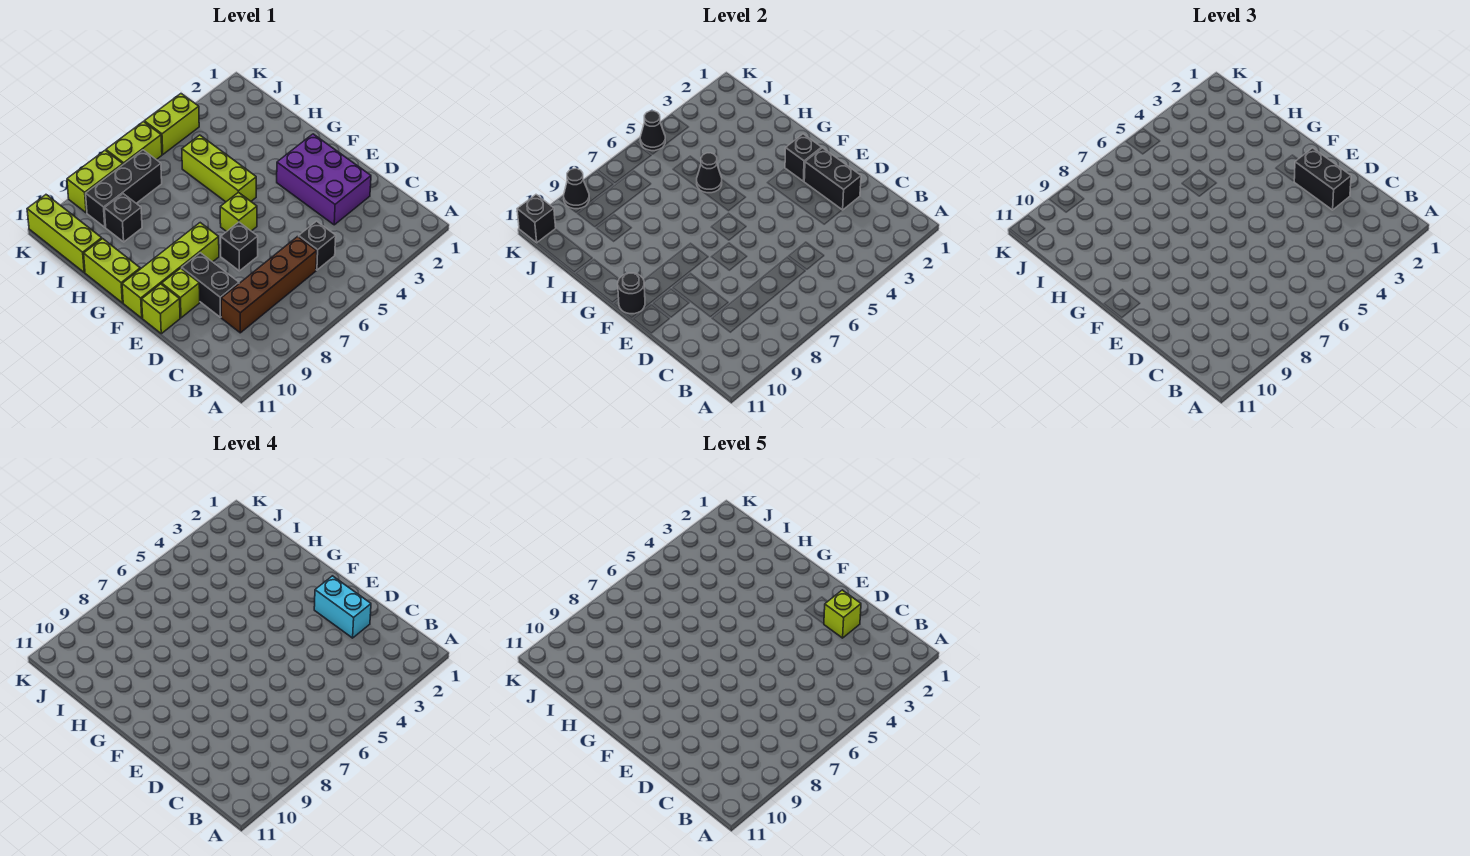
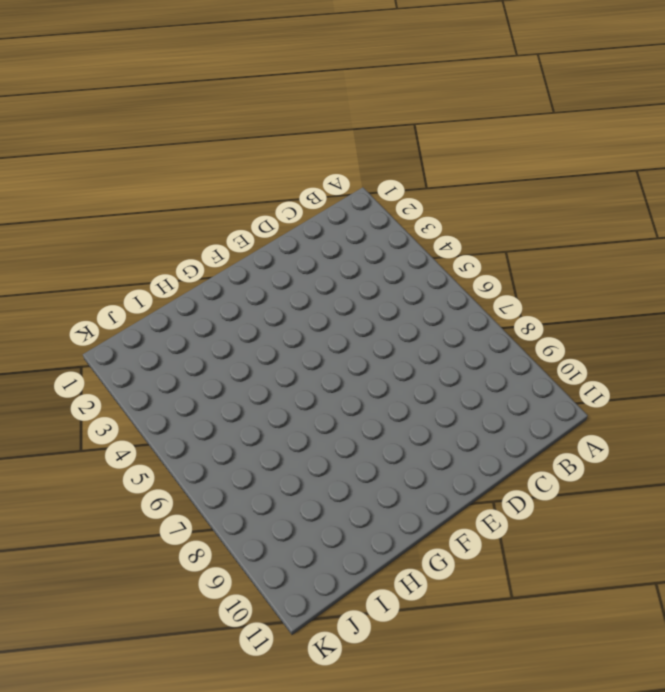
none -> black brick C5 level 1
none -> brown brick C6:C9 level 1
none -> purple brick D2:F3 level 1

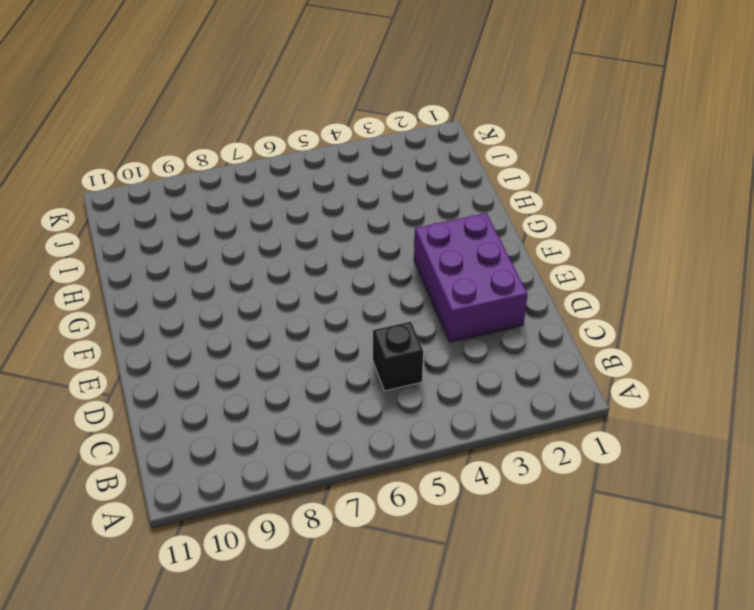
none -> brown brick C6:C9 level 1
none -> black brick D9:E9 level 1
none -> black brick E7 level 1

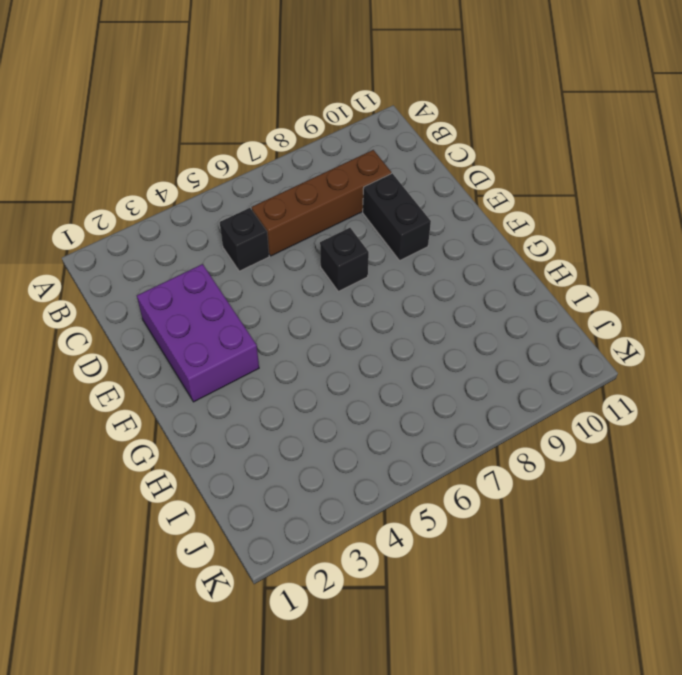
none -> lime brick E10 level 1
none -> lime brick E11 level 1
none -> lime brick F6 level 1

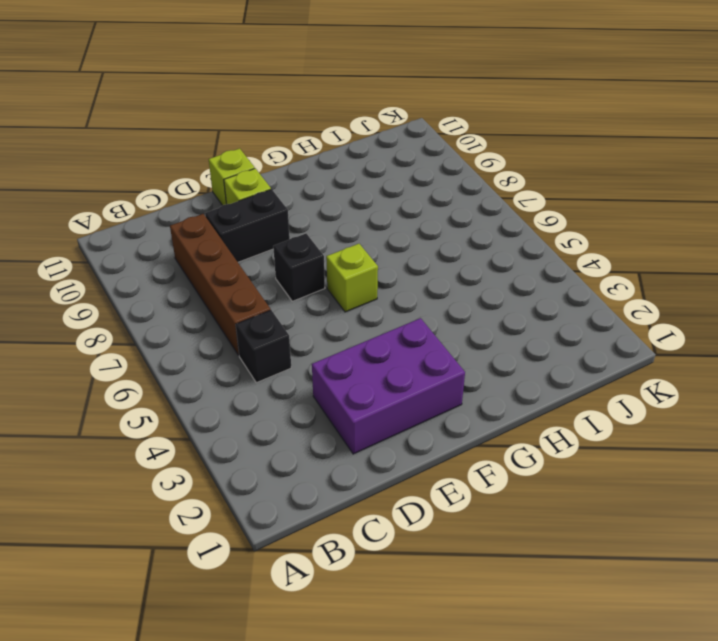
none -> lime brick F8:F11 level 1
none -> lime brick G5:I5 level 1
none -> lime brick G11:H11 level 1

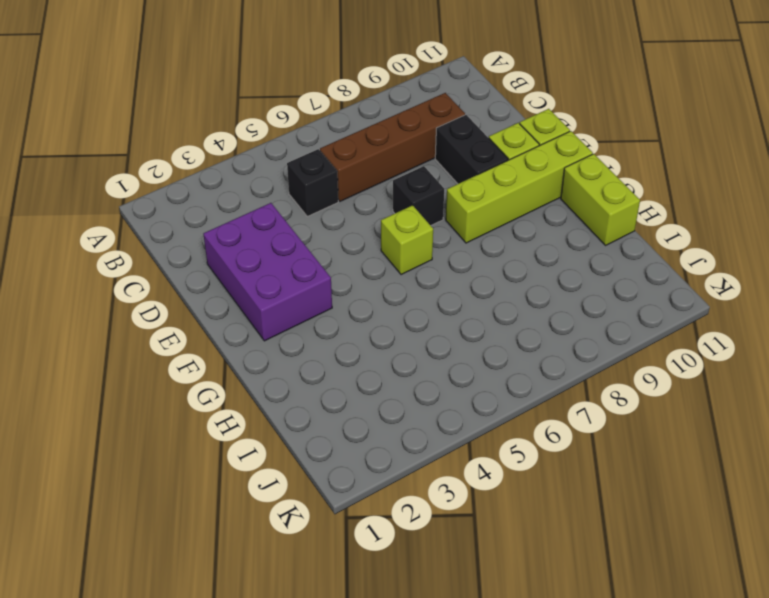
none -> lime brick G5:I5 level 1
none -> black brick I9 level 1
none -> lime brick I11:K11 level 1

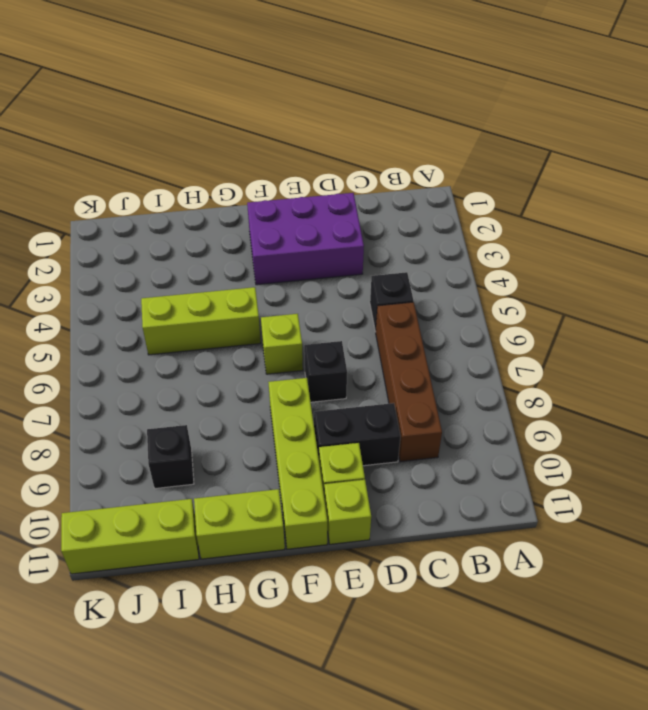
none -> black brick J7:J9 level 1
none -> lime brick K4:K5 level 1
none -> lime brick K6:K7 level 1

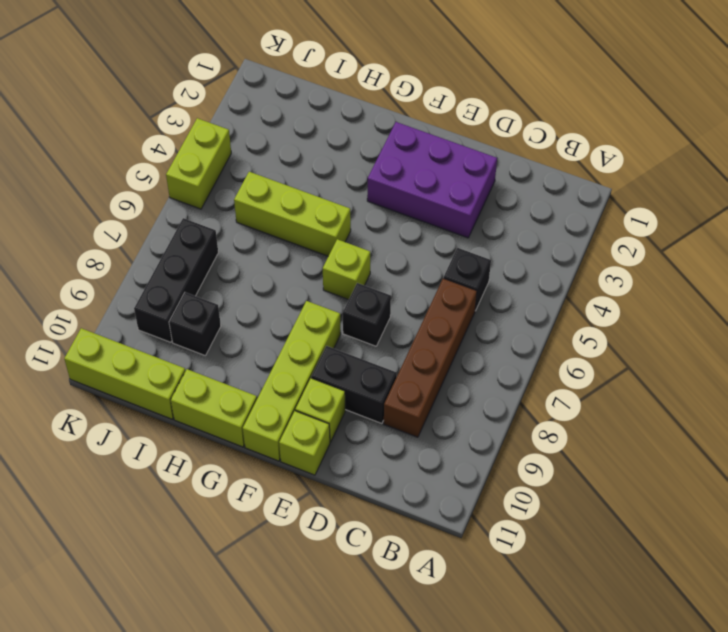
none -> lime brick K6:K7 level 1
none -> lime brick K8:K9 level 1
none -> black brick D2:E2 level 2

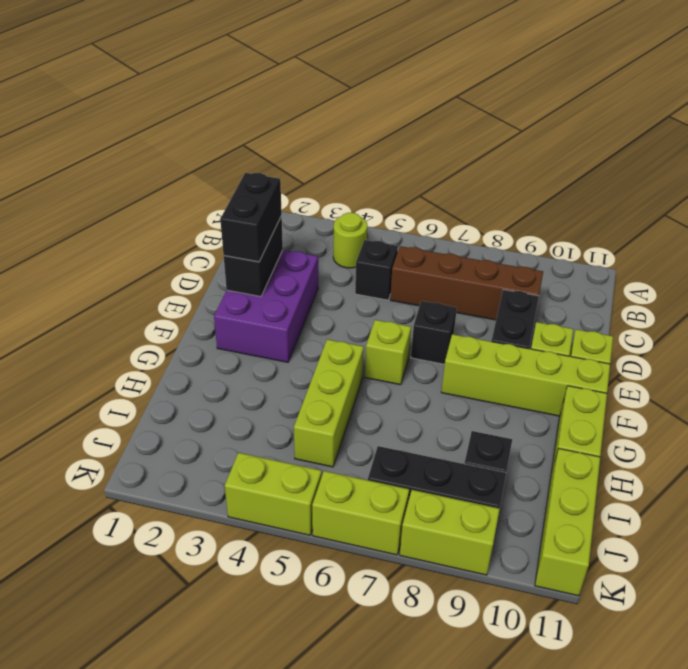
lime round brick B4 level 1 -> none
none -> black brick F2 level 2
none -> black round brick F11 level 2
none -> black cone H5 level 2

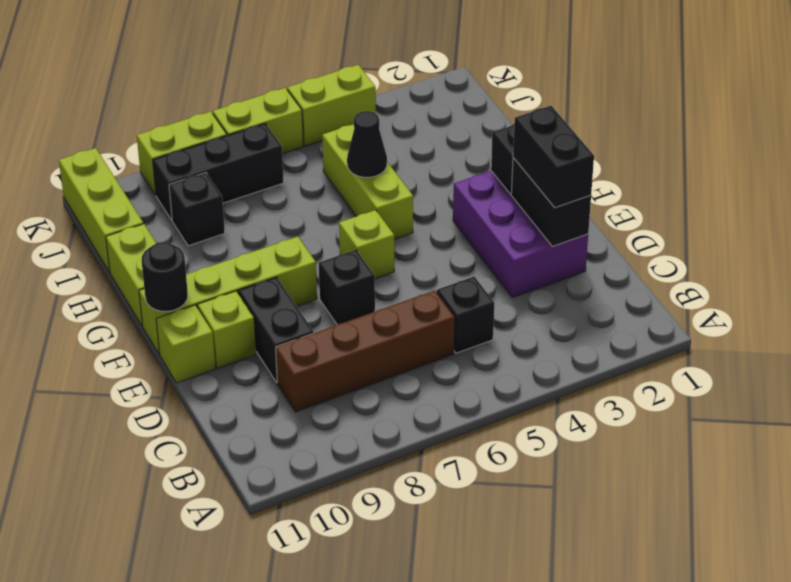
none -> black cone K5 level 2
none -> black cone K9 level 2
none -> black brick K11 level 2

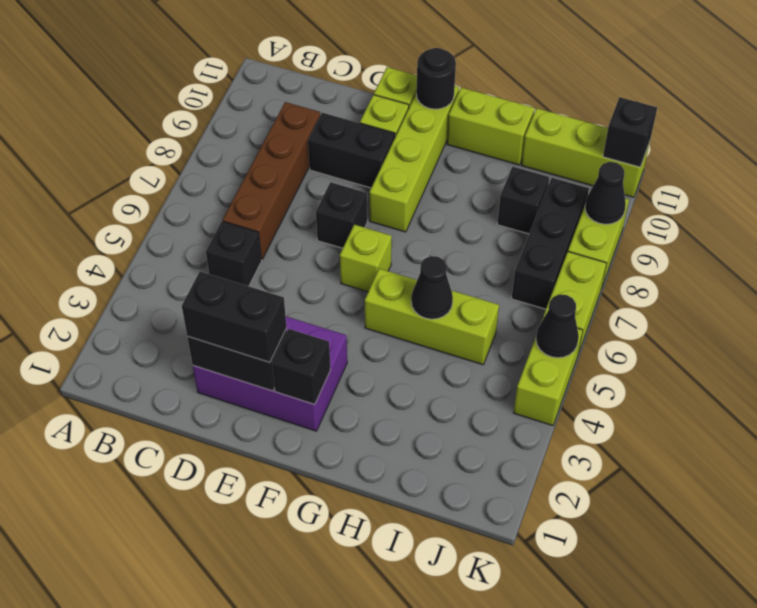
none -> cyan brick D2:E2 level 4
none -> lime brick D2 level 5

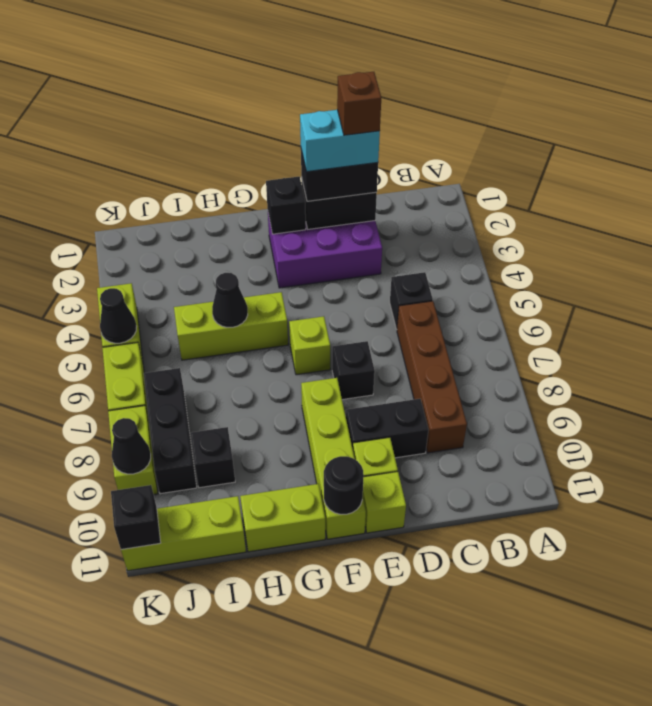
brown brick D2 level 5 -> lime brick D2 level 5

